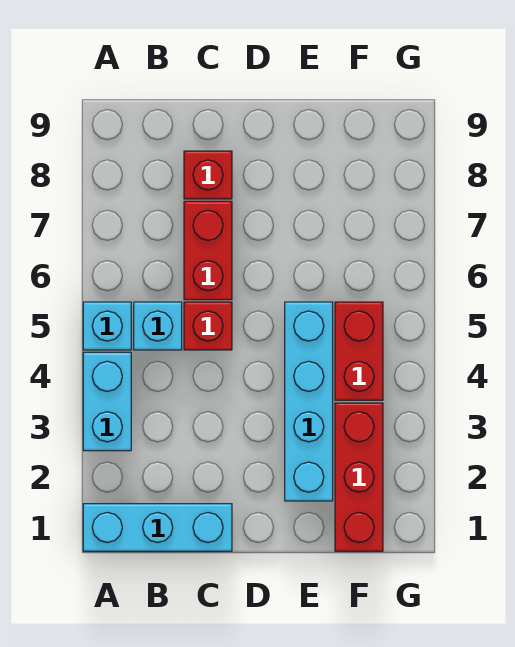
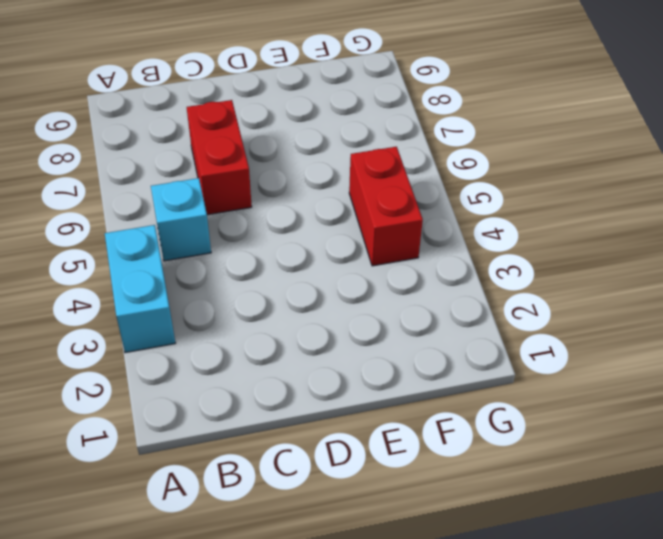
none -> cyan brick A1:C1 level 1
none -> cyan brick A5 level 1

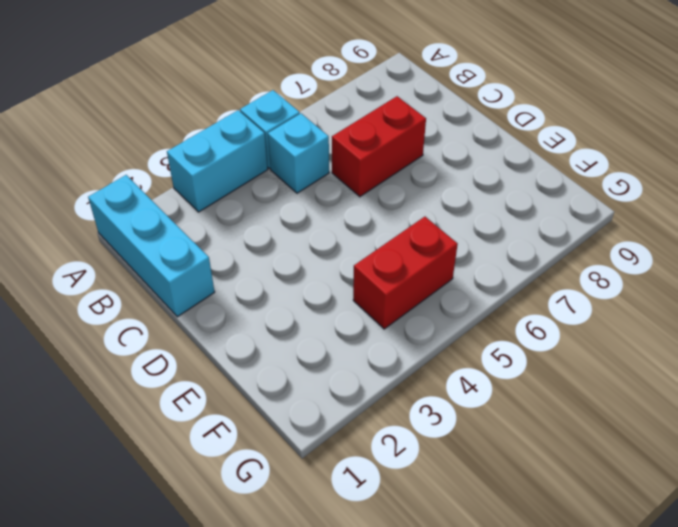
none -> red brick C5 level 1
none -> red brick C8 level 1

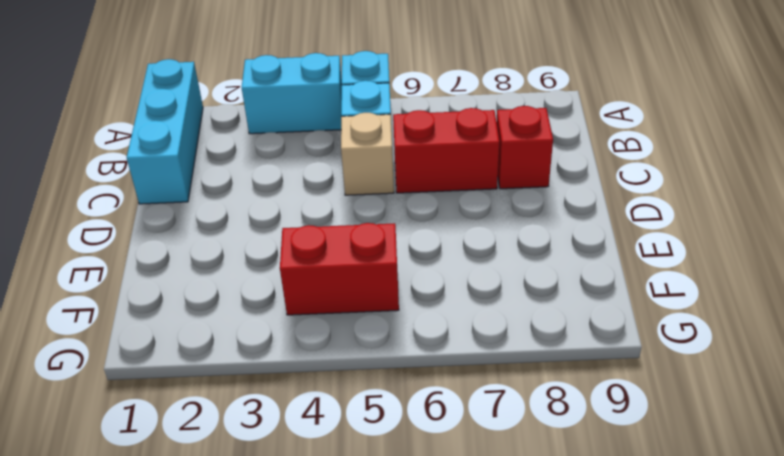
tan brick C5 level 1 -> red brick C5 level 1
none -> cyan brick E2:E5 level 1
none -> red brick F1:F3 level 1

